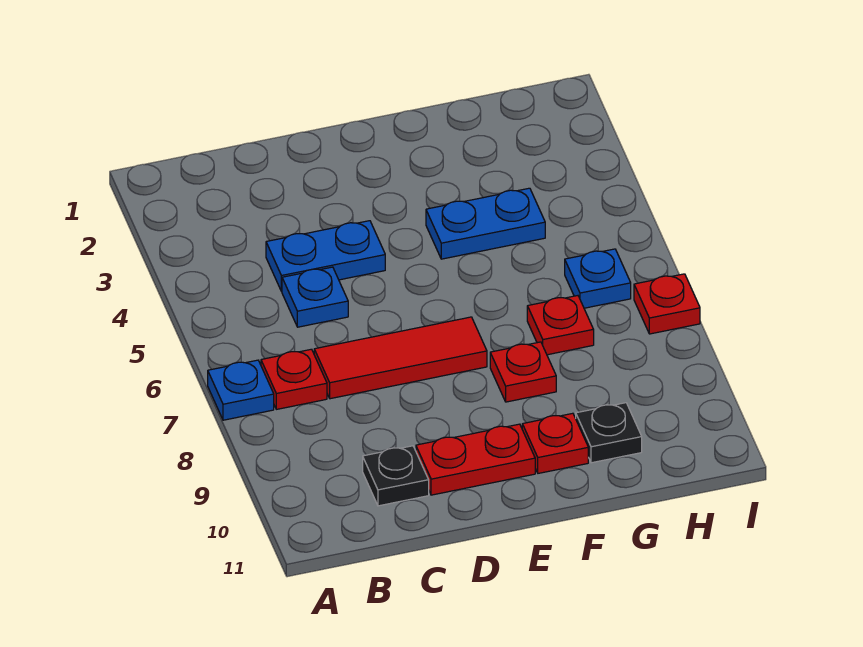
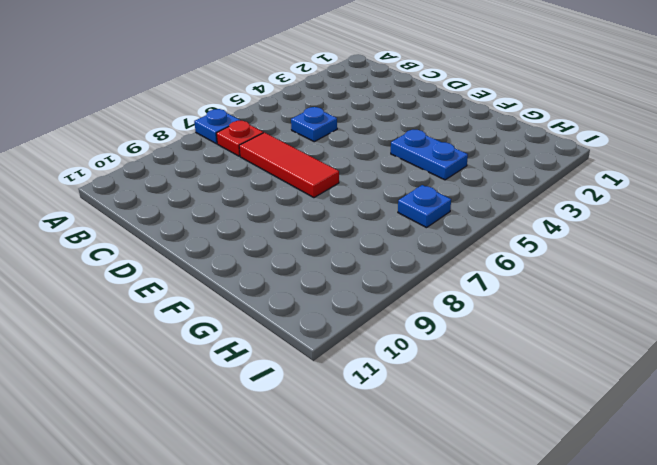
none -> blue plate C4:D4 level 1
none -> black plate C10 level 1
none -> red plate D10:E10 level 1

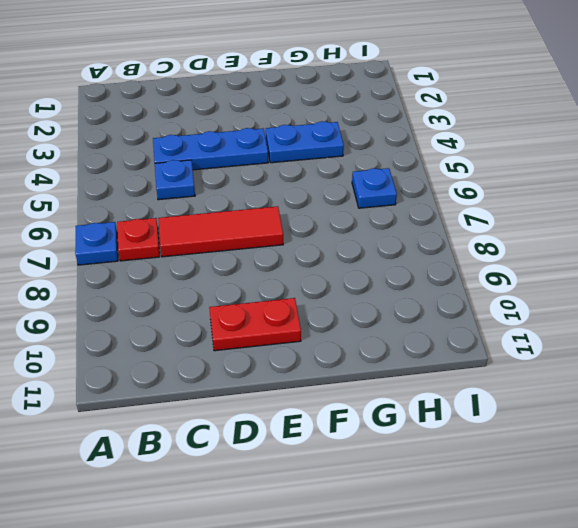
blue plate C4:E4 level 1 -> blue plate C4:D4 level 1
none -> black plate C10 level 1
none -> red plate F8 level 1
none -> red plate F10 level 1

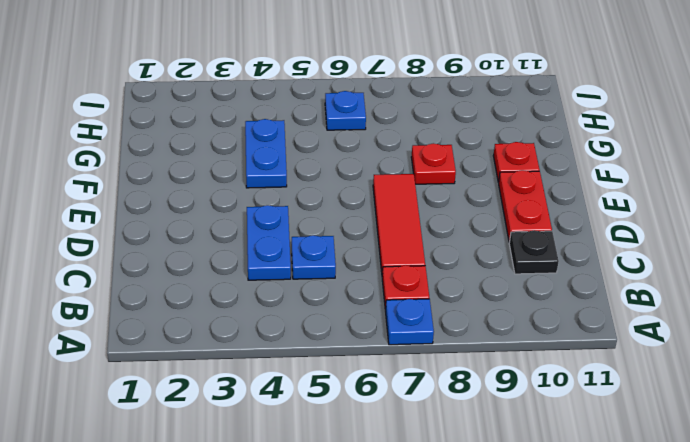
none -> red plate G7 level 1
none -> black plate G10 level 1
none -> red plate I7 level 1

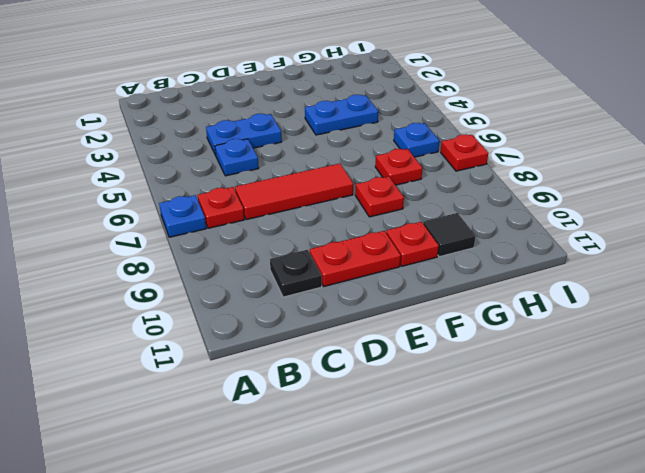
black tile G10 level 1 -> black plate G10 level 1

